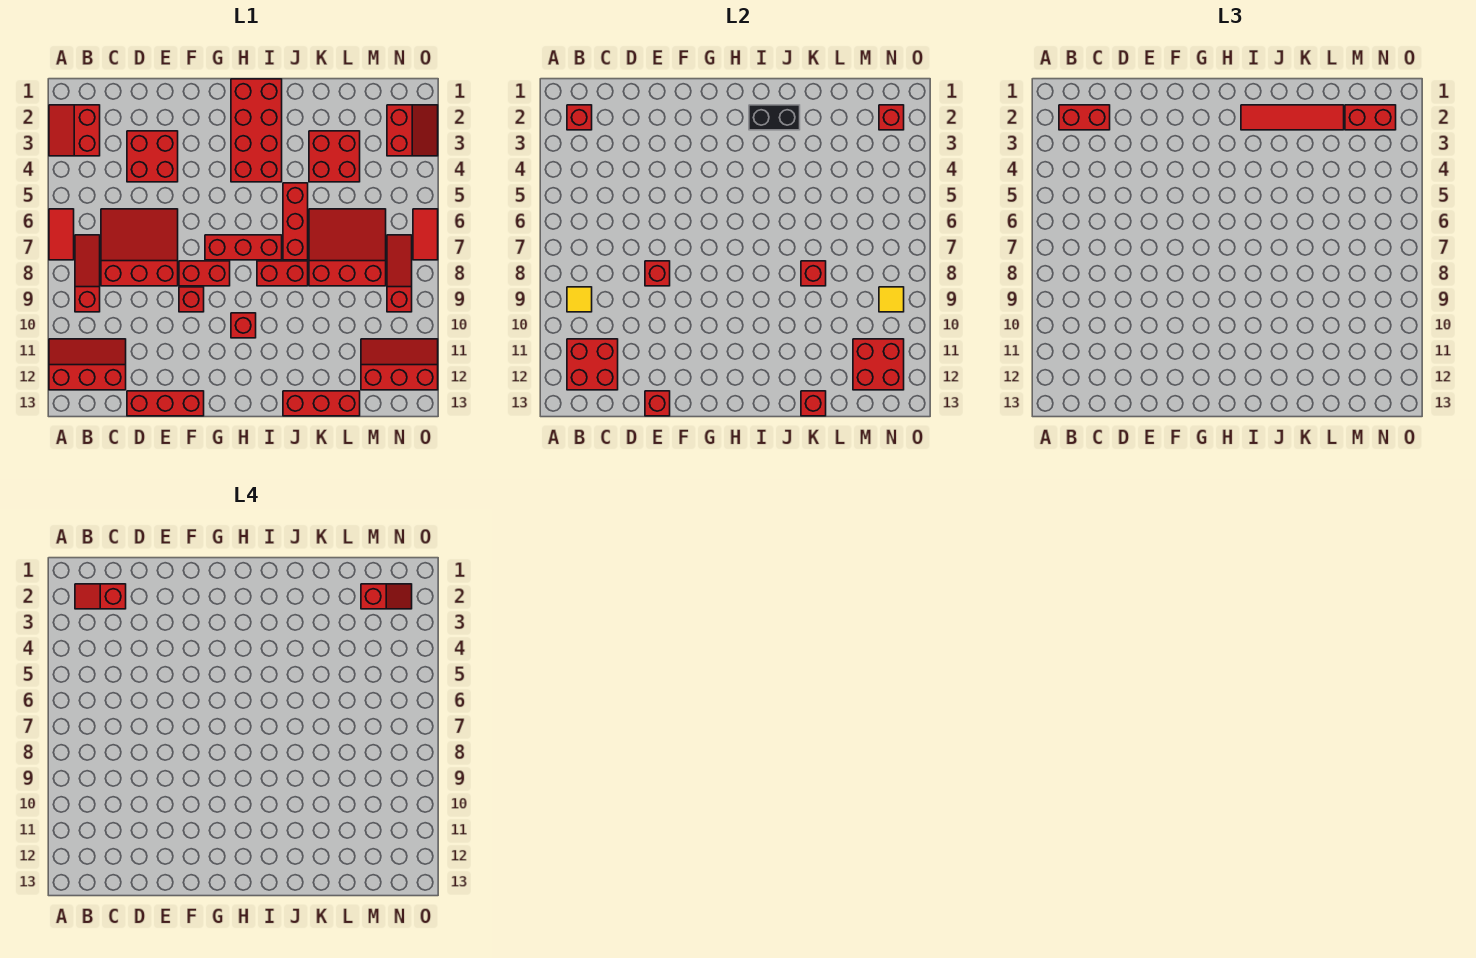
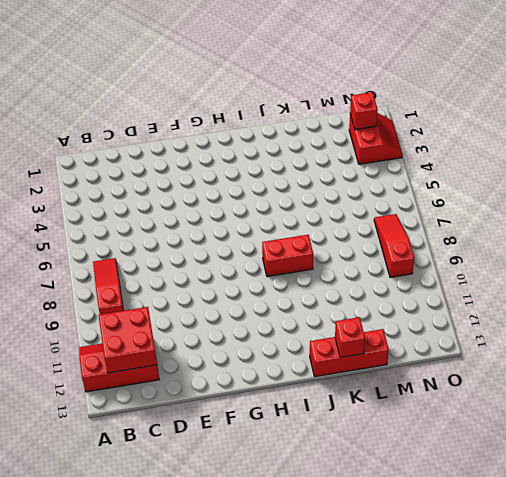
none -> red slope A2:B3 level 1 top B
none -> red tile A6:A7 level 1
none -> red slope C6:E8 level 1 top 8
none -> red brick D3:E4 level 1

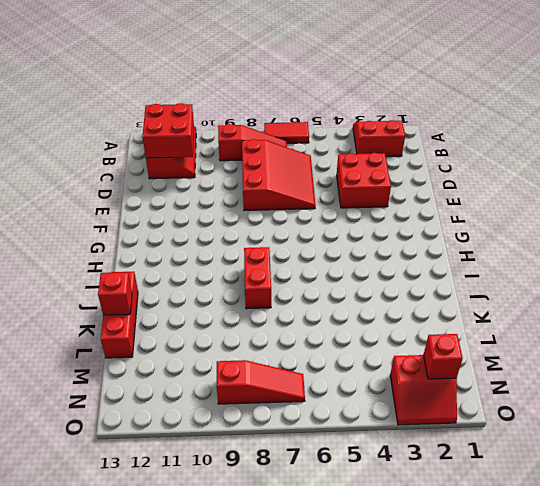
none -> red brick D13:F13 level 1
none -> red brick F8:G8 level 1
none -> red brick F9 level 1
none -> red brick G7:I7 level 1

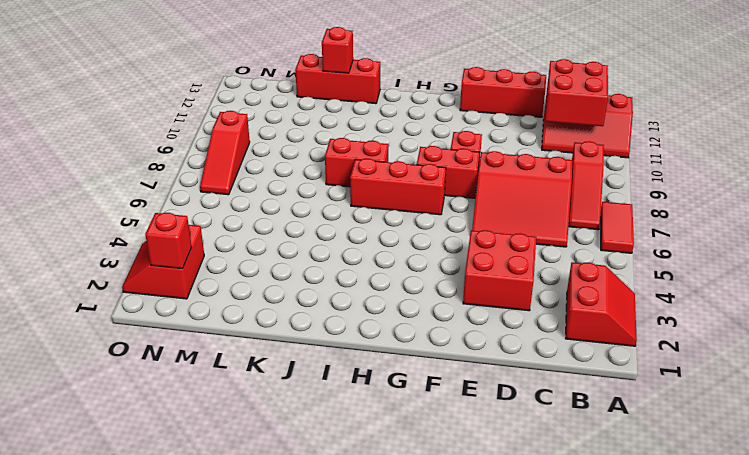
none -> red brick H1:I4 level 1
none -> red brick H10 level 1
none -> red brick J5:J7 level 1
none -> red brick K3:L4 level 1

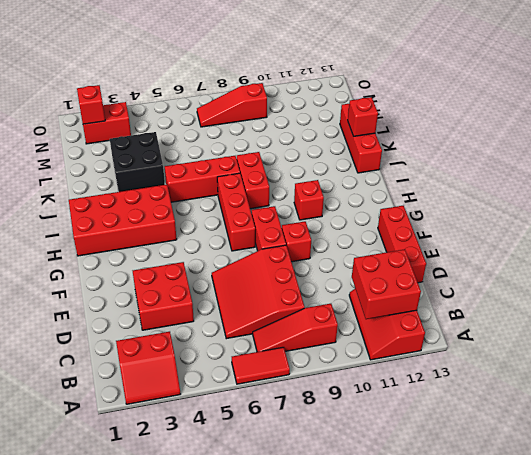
black brick K3:L4 level 1 -> red brick K3:L4 level 1
none -> red slope K6:M8 level 1 top 8
none -> red slope M11:O12 level 1 top 12
none -> red tile O6:O7 level 1
none -> red brick B2 level 2

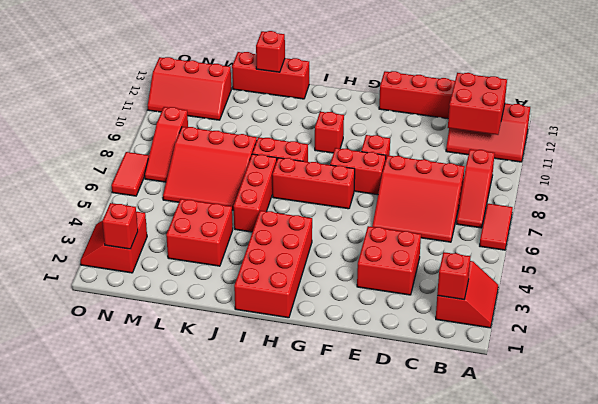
none -> yellow tile B9 level 2
none -> red brick E8 level 2
none -> red brick E13 level 2
none -> black brick I2:J2 level 2

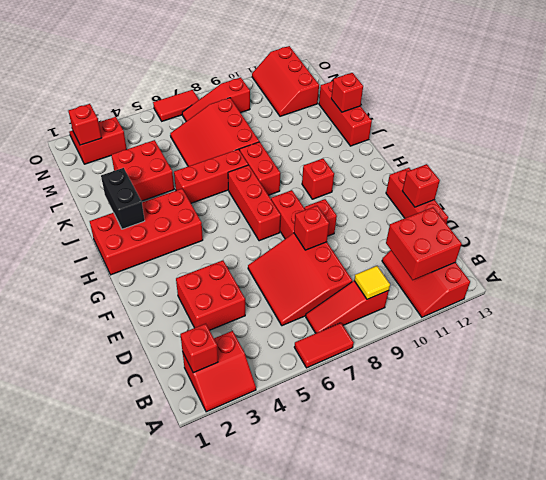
none -> red brick K8 level 2
none -> red brick M11:N12 level 2
none -> yellow tile N9 level 2
none -> red brick B2:C2 level 3

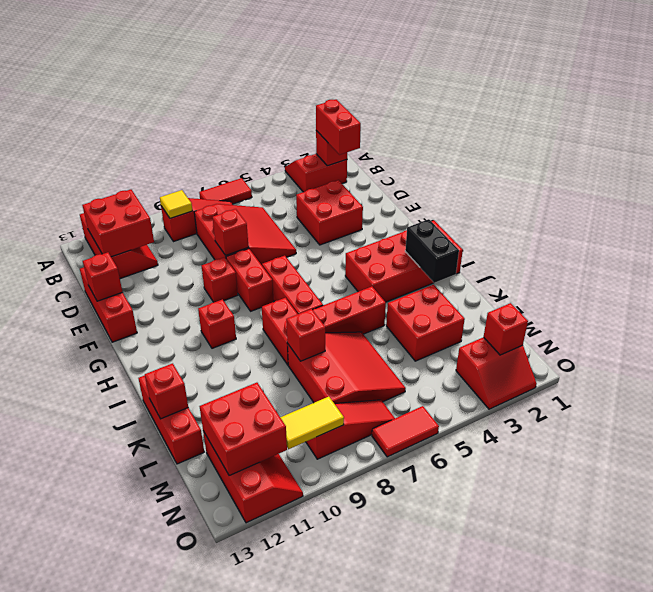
yellow tile N9:N10 level 2 -> yellow tile N9 level 2
none -> red tile I2:L2 level 3
none -> red brick M2:N2 level 3
none -> red slope B2:C2 level 4 top C
none -> red slope M2:N2 level 4 top M

